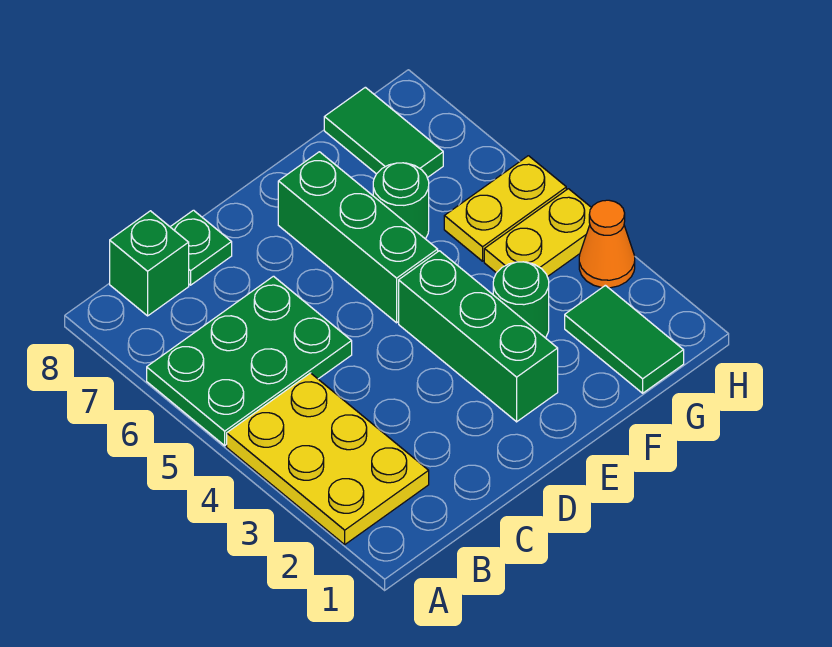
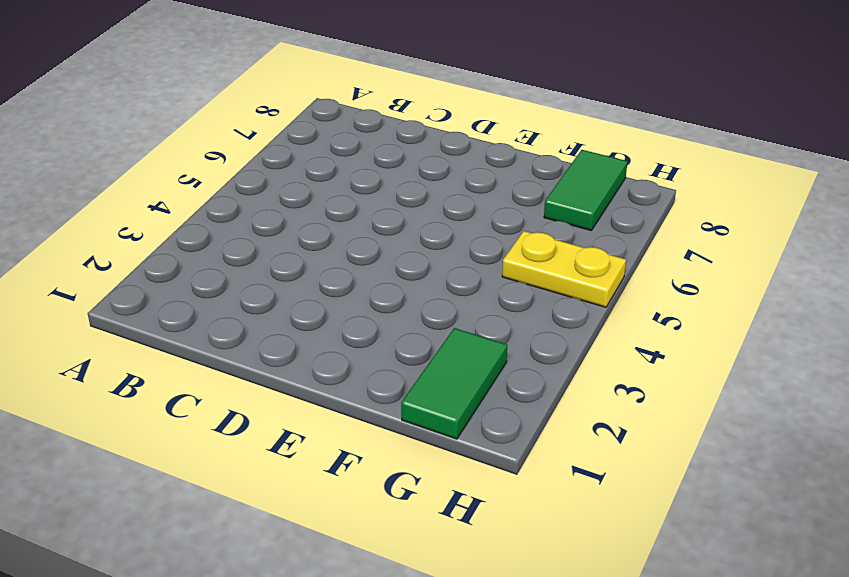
none -> yellow plate A2:B4 level 1
none -> green plate A5:C6 level 1
none -> green brick B8 level 1

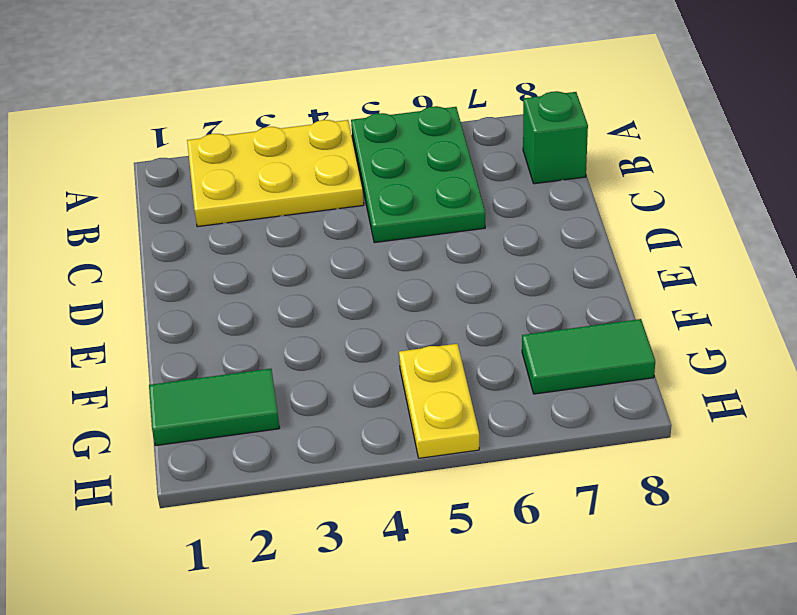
none -> green plate C8 level 1
none -> green brick E2:E4 level 1
none -> green brick E5:E7 level 1

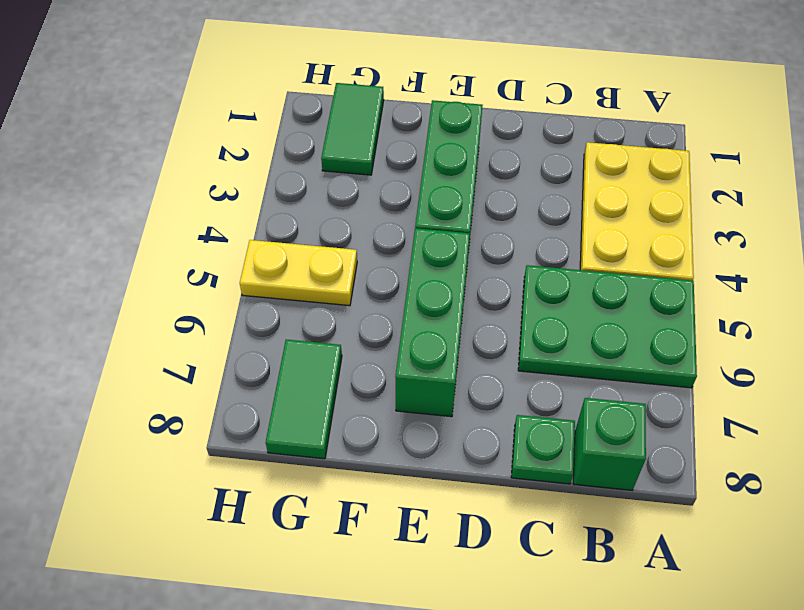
none -> green round brick F3 level 1
none -> green round brick F6 level 1
none -> yellow plate G4:H4 level 1

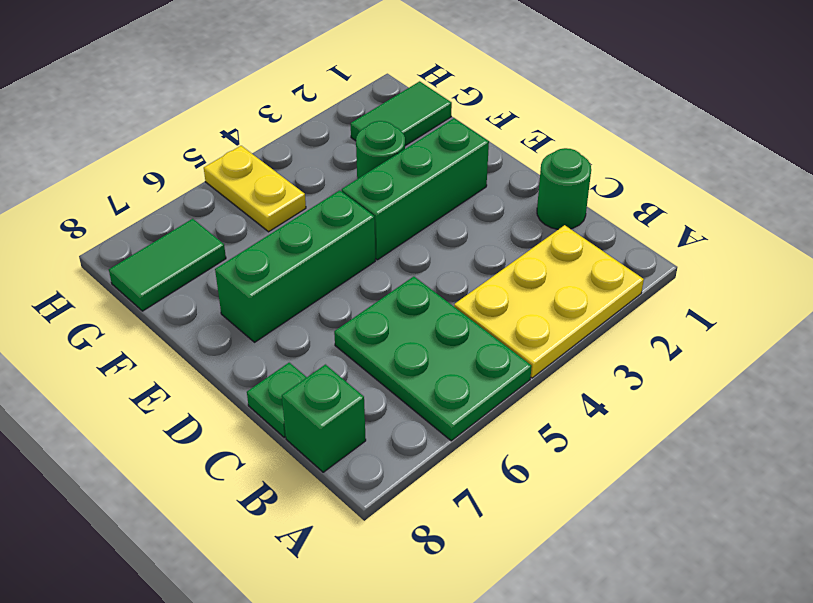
green round brick C1 level 1 -> green round brick F6 level 1
none -> yellow plate G4:H4 level 1
none -> orange cone H3 level 1

